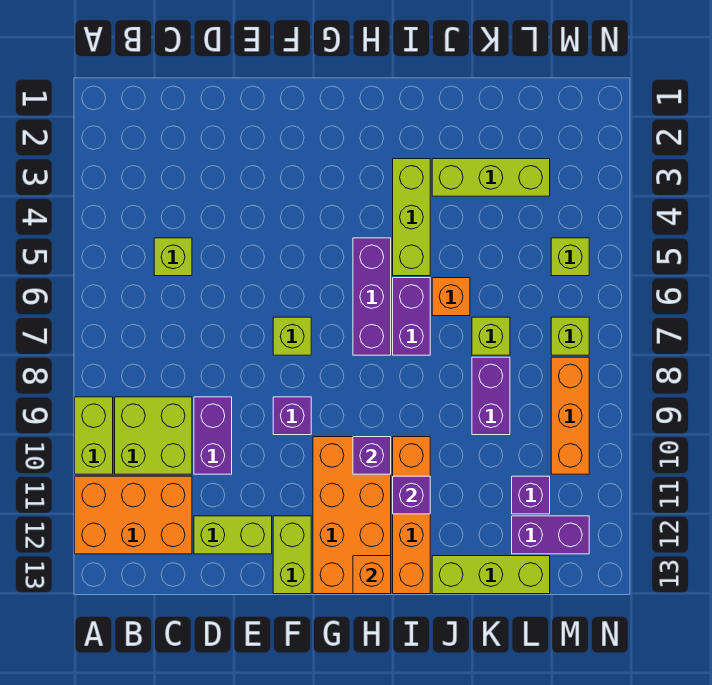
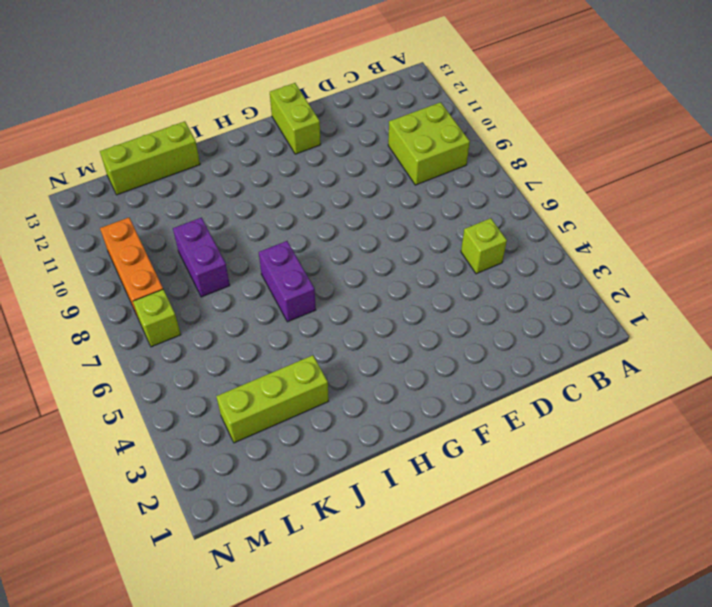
none -> lime brick A9:A10 level 1
none -> orange brick A11:C12 level 1
none -> purple brick D9:D10 level 1

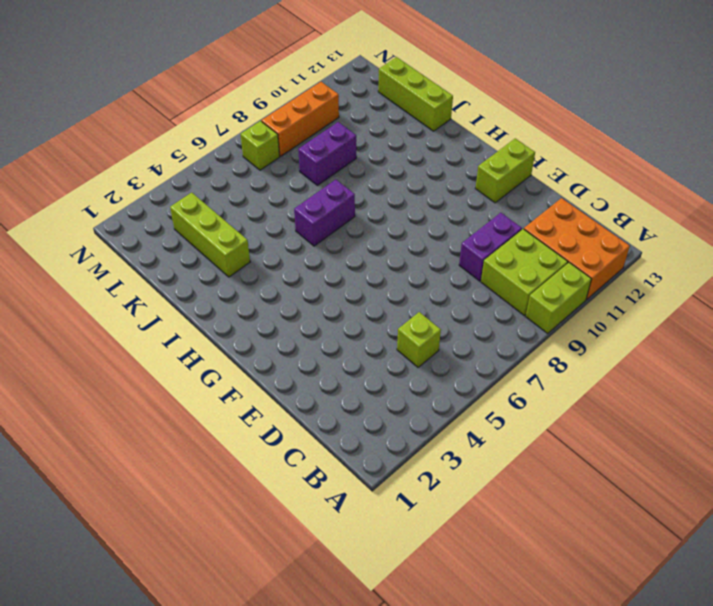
none -> lime brick D12:E12 level 1
none -> lime brick F7 level 1
none -> purple brick F9 level 1

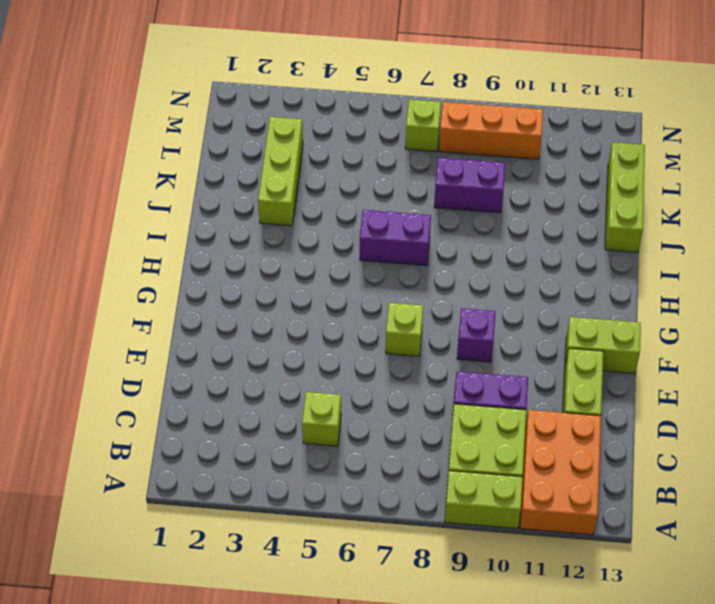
none -> orange brick G10:H13 level 1
none -> purple brick H5:H7 level 1
none -> lime brick I3:I5 level 1

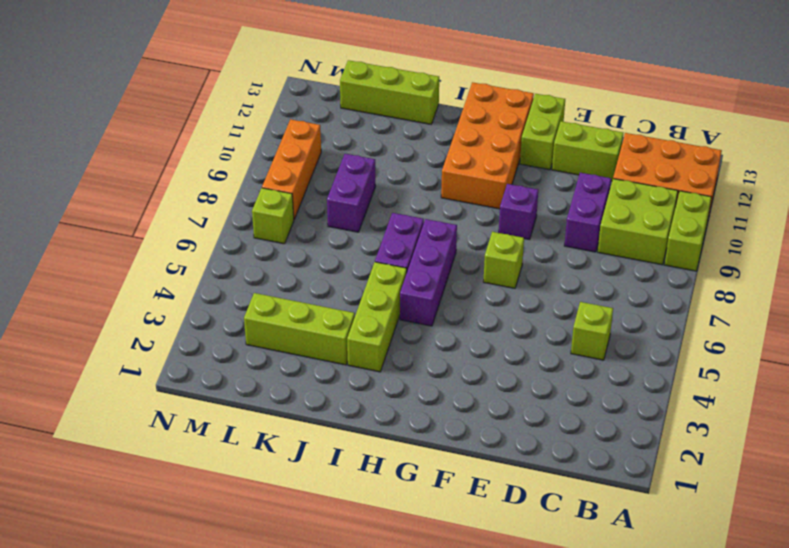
none -> orange brick I10:I13 level 1
none -> orange brick J6 level 1
none -> lime brick K7 level 1

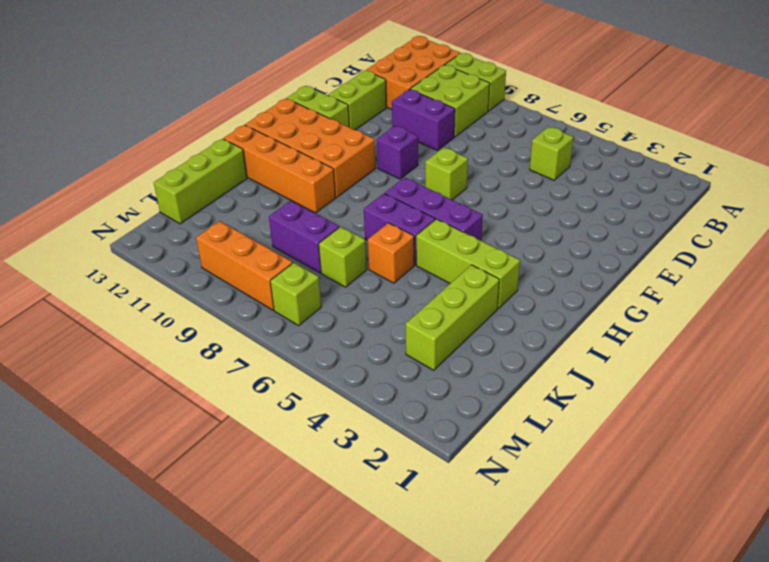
none -> purple brick L11 level 1
none -> purple brick L12:M12 level 1
none -> lime brick M5 level 1

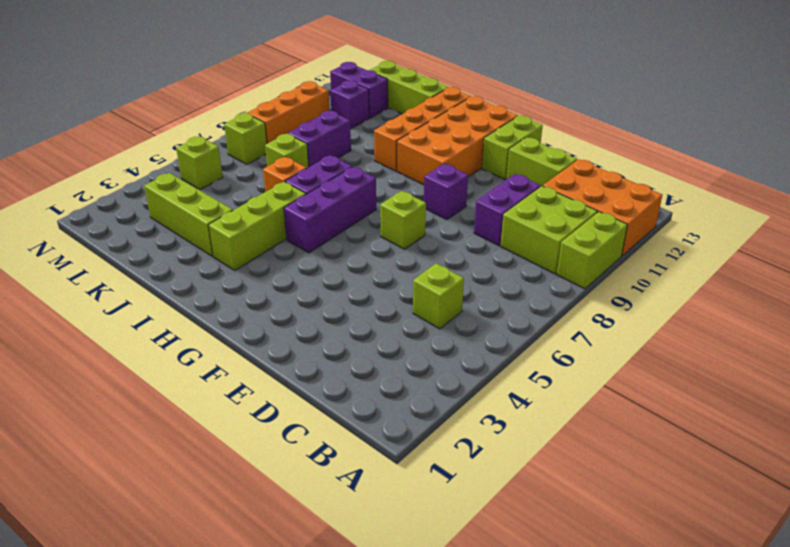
none -> purple brick H10 level 2
none -> orange brick H13 level 2
none -> purple brick I11 level 2

